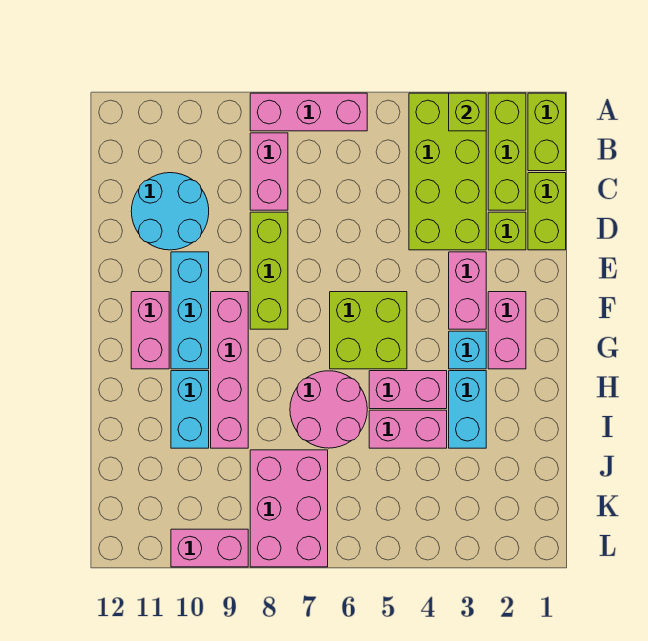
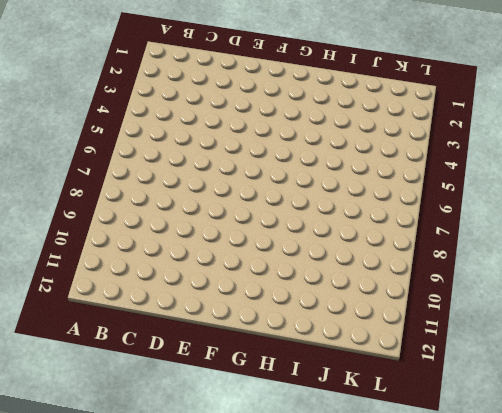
none -> lime brick A1:B1 level 1
none -> lime brick A2:C2 level 1
none -> lime brick A3:D4 level 1

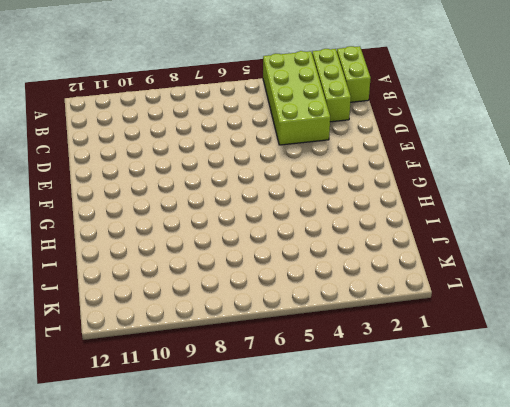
none -> pink brick A6:A8 level 1
none -> pink brick B8:C8 level 1
none -> lime brick C1:D1 level 1

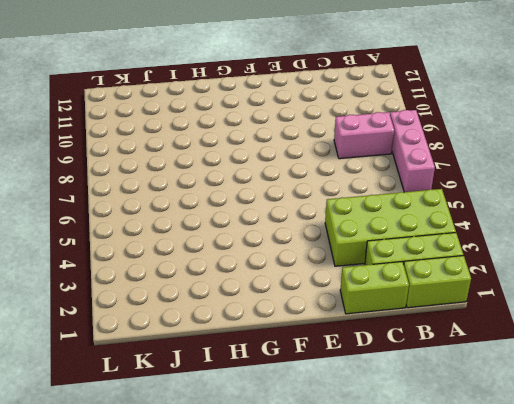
none -> cyan round brick C10:D11 level 1
none -> lime brick D2 level 1
none -> lime brick D8:F8 level 1

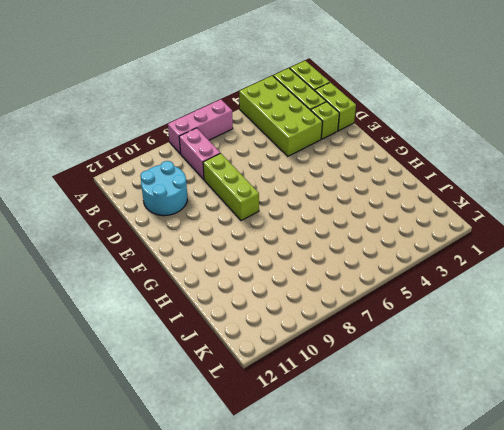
none -> pink brick E3:F3 level 1
none -> cyan brick E10:G10 level 1
none -> pink brick F2:G2 level 1

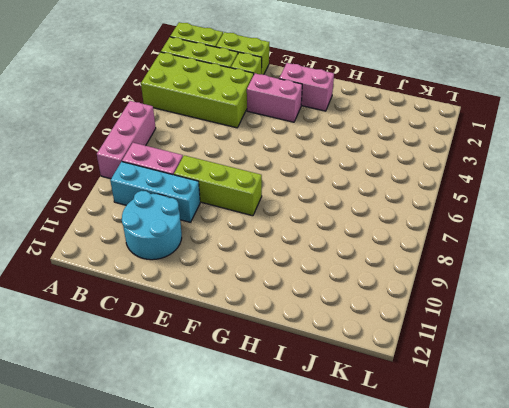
cyan brick B9:D9 level 1 -> cyan brick E10:G10 level 1
none -> lime brick F5:G6 level 1
none -> pink brick F9:I9 level 1
none -> pink brick F11:G11 level 1

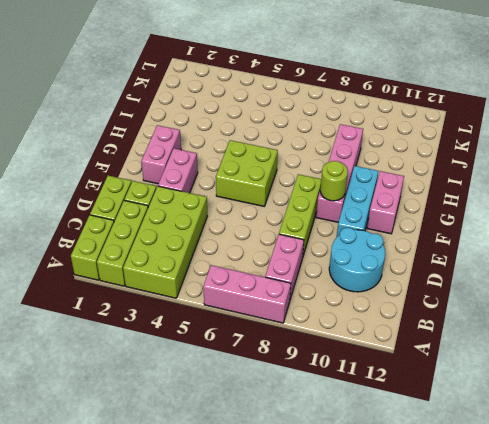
lime round brick F9 level 2 -> none
none -> cyan brick G3 level 1
none -> cyan brick H3:I3 level 1
none -> pink brick H4:H5 level 1

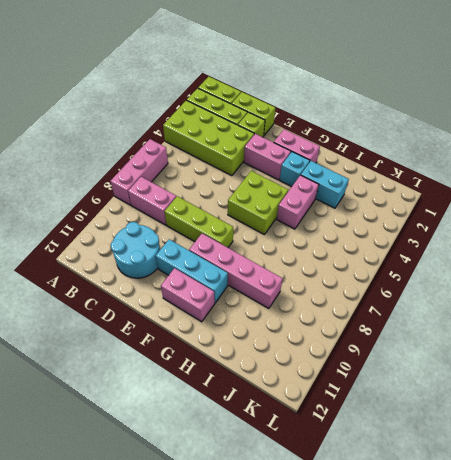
none -> pink round brick H6:I7 level 1
none -> cyan brick H10:I10 level 1
none -> pink brick I4:I5 level 1

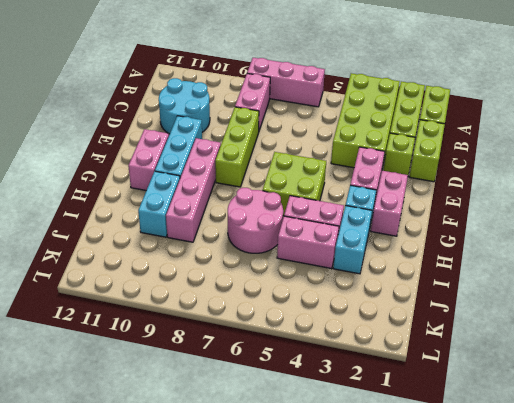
none -> pink brick J7:L8 level 1
none -> pink brick L9:L10 level 1
none -> lime brick A3 level 2

